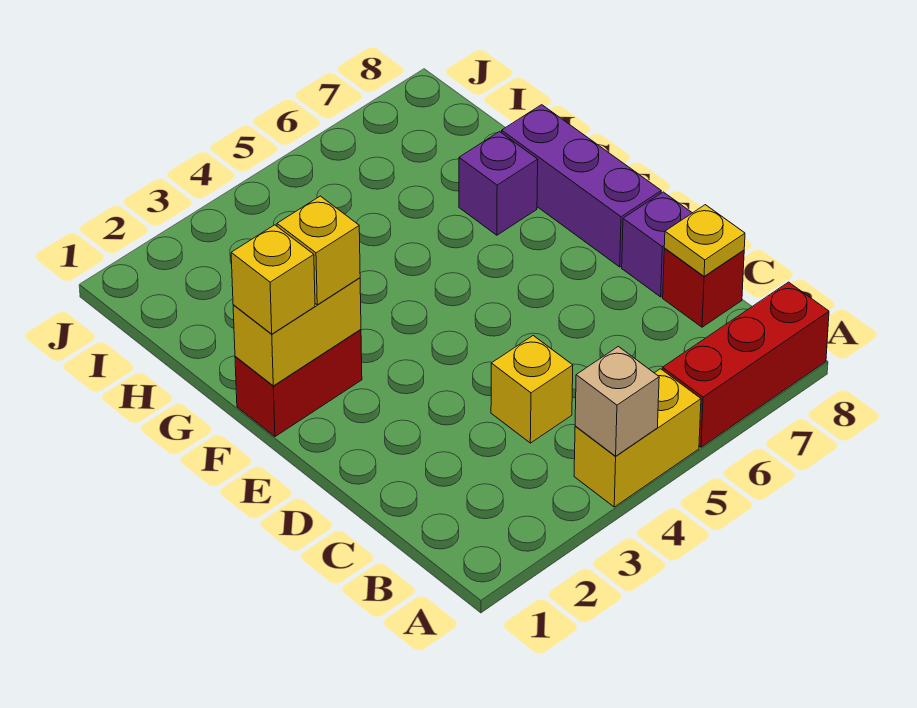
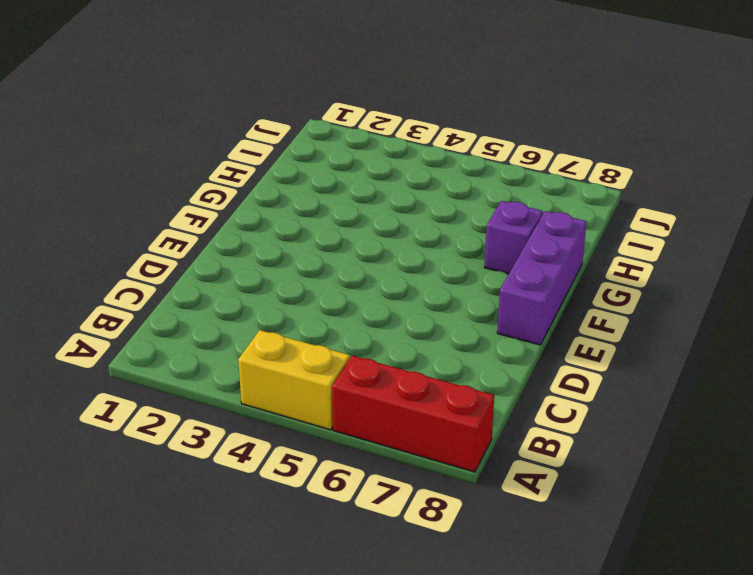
none -> yellow brick C4 level 1
none -> red brick C8 level 1
none -> purple brick D8 level 1

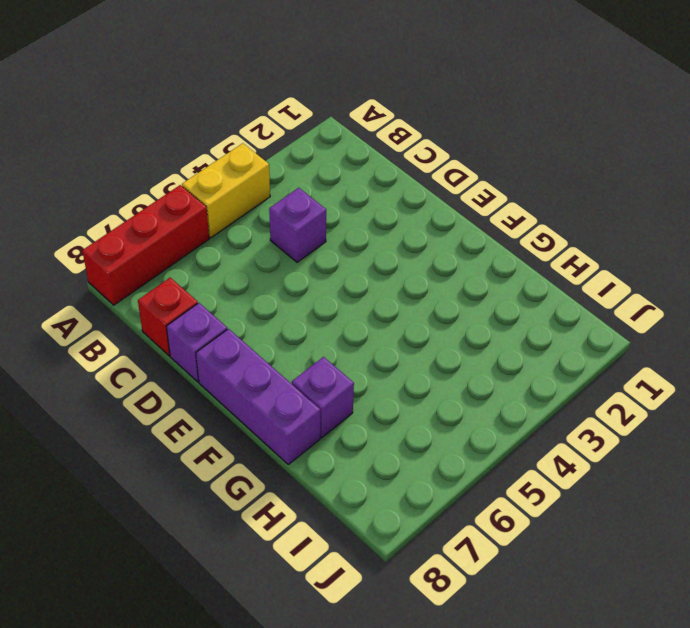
purple brick C4 level 1 -> yellow brick C4 level 1
none -> red brick F1:F2 level 1
none -> tan brick A4 level 2
none -> yellow plate C8 level 2

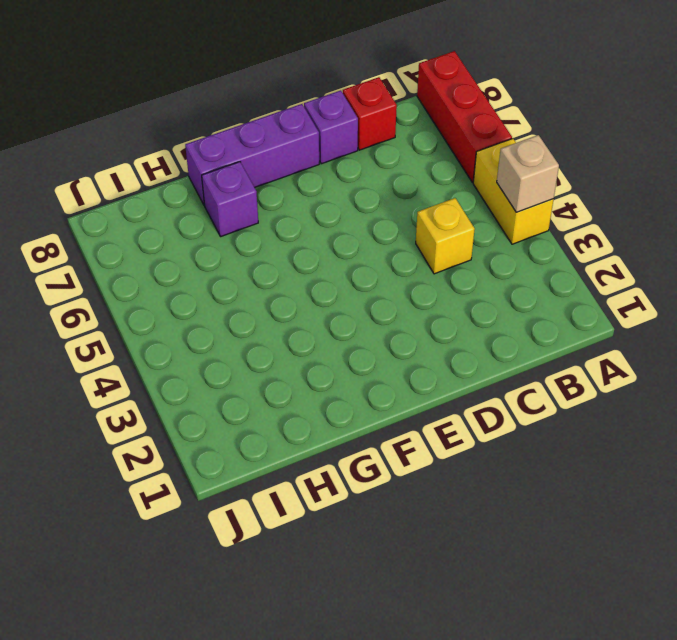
none -> red brick F1:F2 level 1
none -> yellow plate C8 level 2
none -> yellow brick F1:F2 level 2

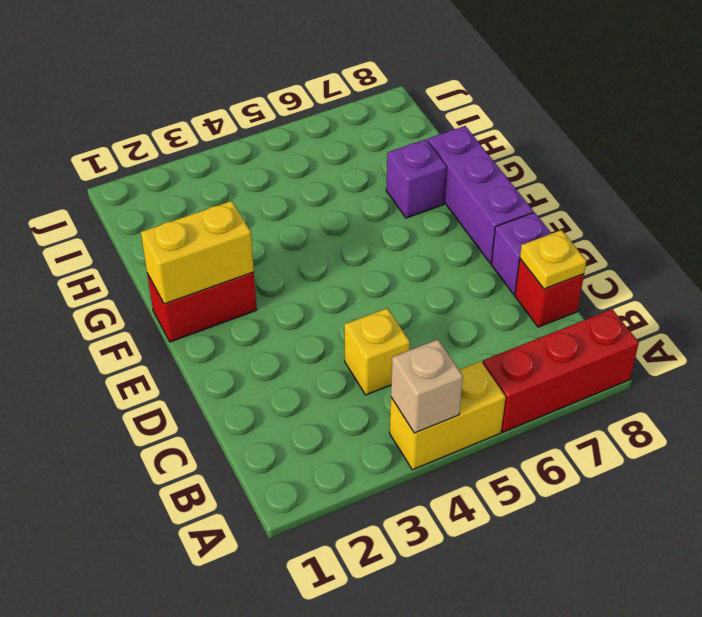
none -> yellow brick F1 level 3
none -> yellow brick F2 level 3

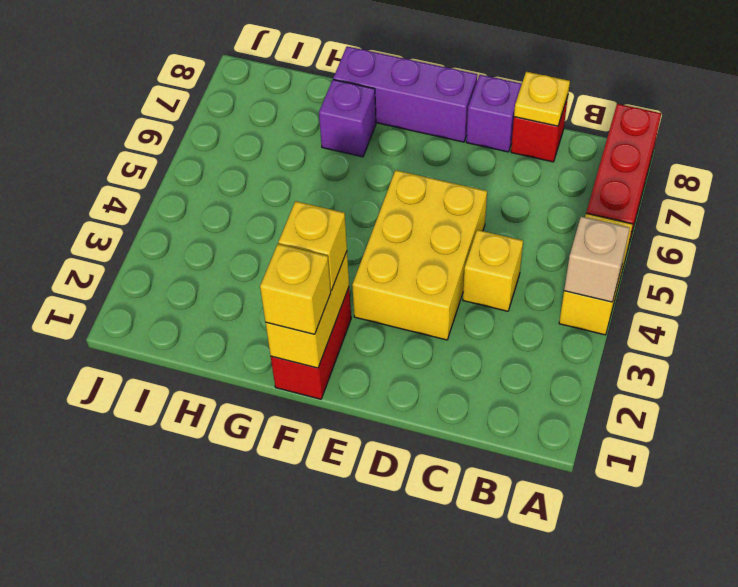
yellow brick D3:E5 level 1 -> none

